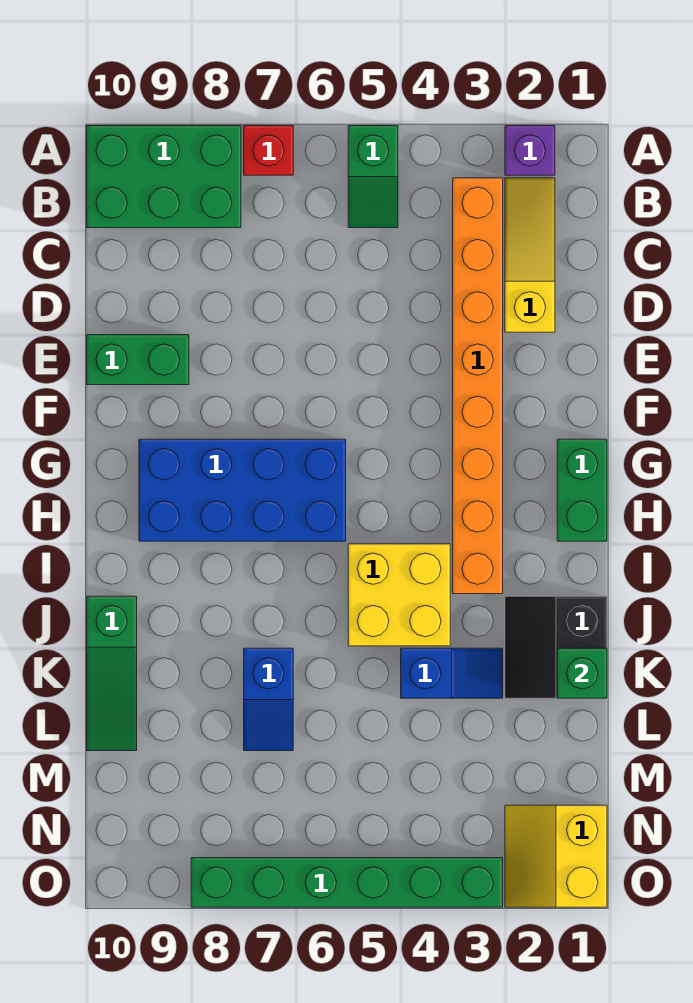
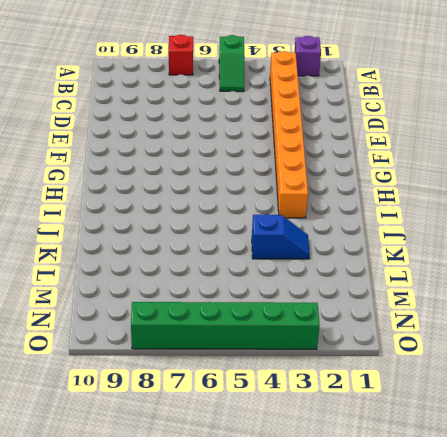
none -> green brick A8:B10 level 1
none -> yellow slope B2:D2 level 1 top D
none -> green brick E9:E10 level 1

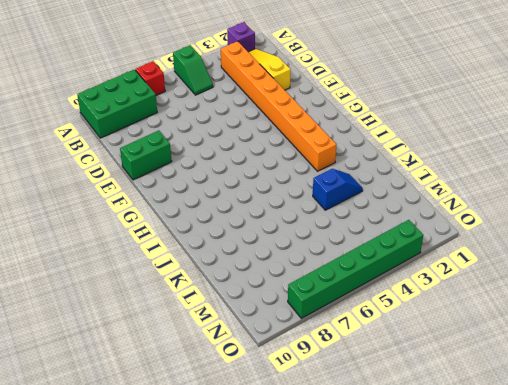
none -> green brick G1:H1 level 1
none -> blue brick G6:H9 level 1
none -> yellow brick I4:J5 level 1

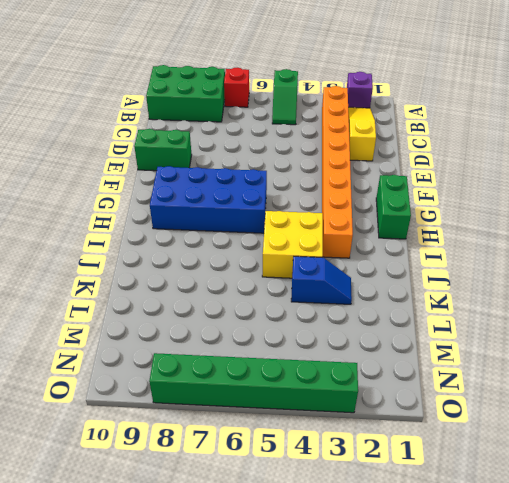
none -> black slope J1:K2 level 1 top 1
none -> green slope J10:L10 level 1 top J
none -> blue slope K7:L7 level 1 top K

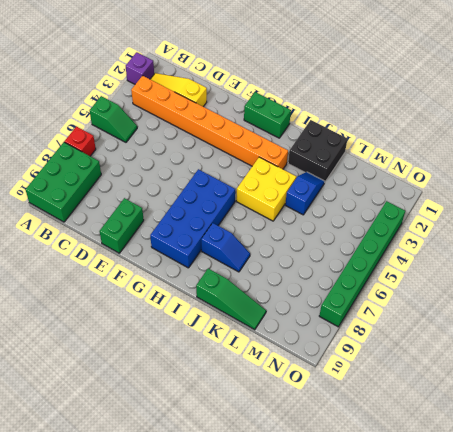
blue slope I8:J8 level 1 top I -> blue slope K7:L7 level 1 top K
black brick J1:K2 level 1 -> black slope J1:K2 level 1 top 1
none -> yellow slope N1:O2 level 1 top 1
none -> green brick K1 level 2

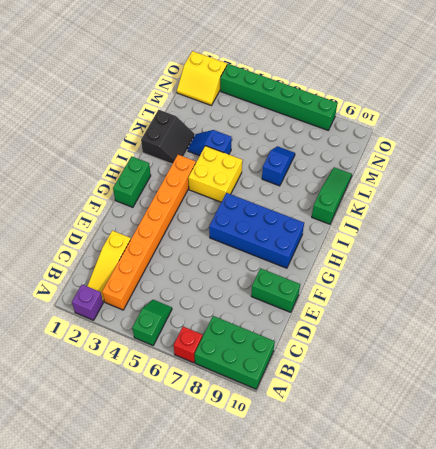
yellow slope N1:O2 level 1 top O -> yellow slope N1:O2 level 1 top 1
none -> green brick K1 level 2

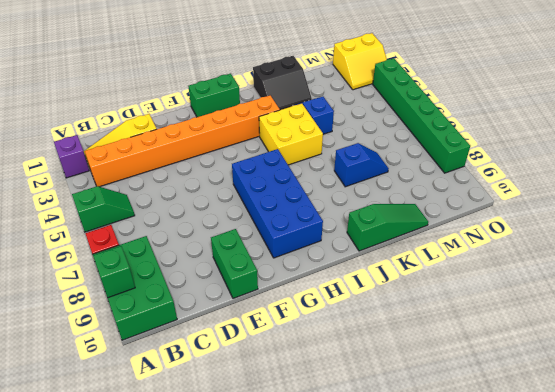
green brick A9 level 2 -> green brick K1 level 2

